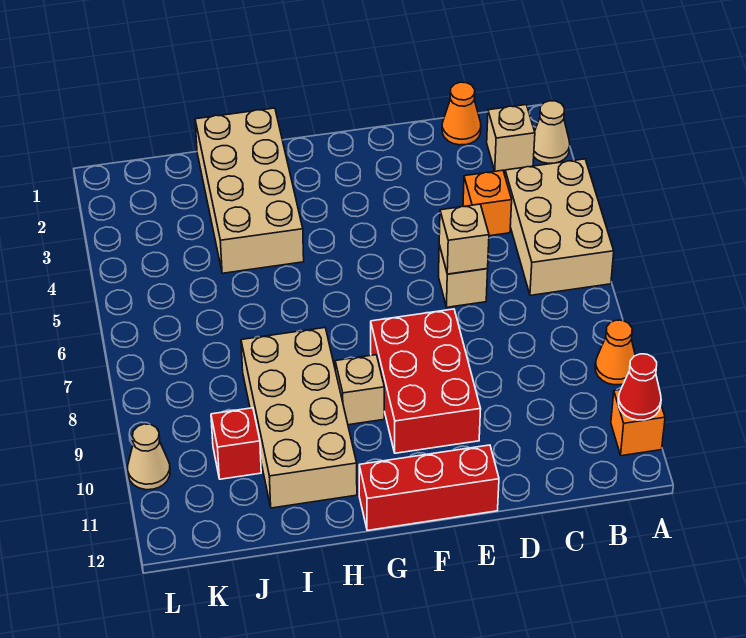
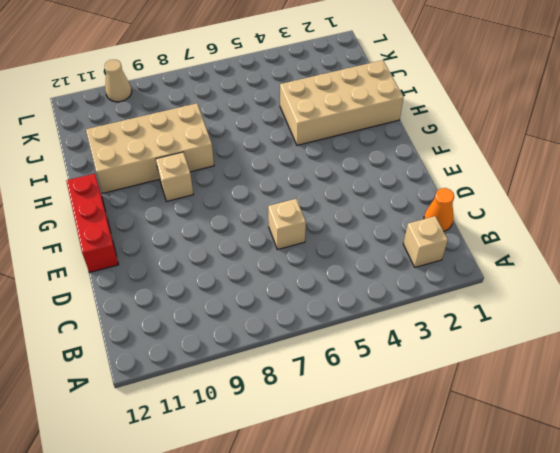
none -> tan cone A2 level 1
none -> tan brick A4:B6 level 1
none -> orange cone A9 level 1

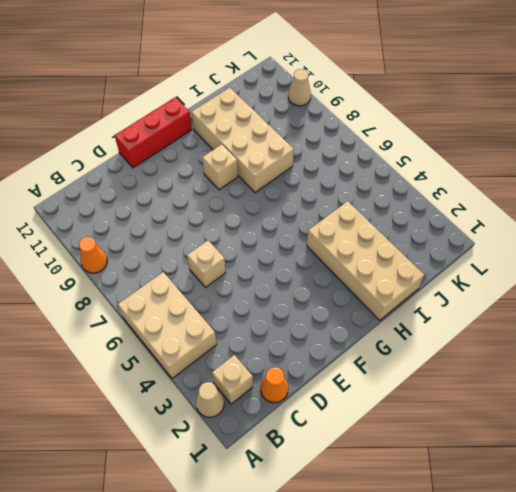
none -> orange brick A11 level 1
none -> orange brick C4 level 1
none -> red brick E8:F10 level 1

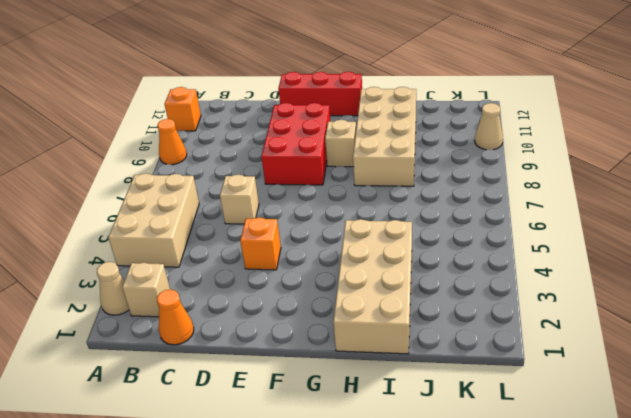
orange brick E4 level 1 -> orange brick C4 level 1
none -> red brick J10 level 1
none -> red cone A11 level 2
none -> tan brick D6 level 2

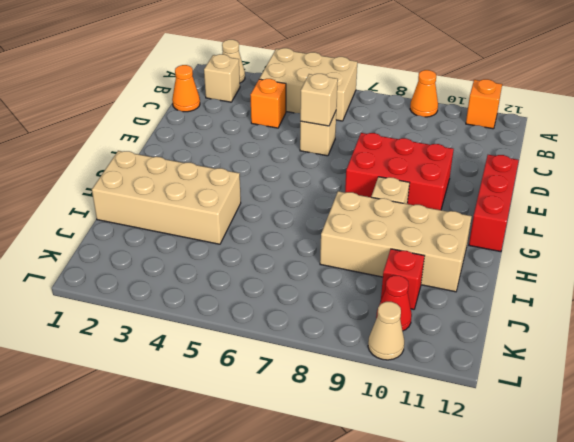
red cone K10 level 1 -> red cone A11 level 2

